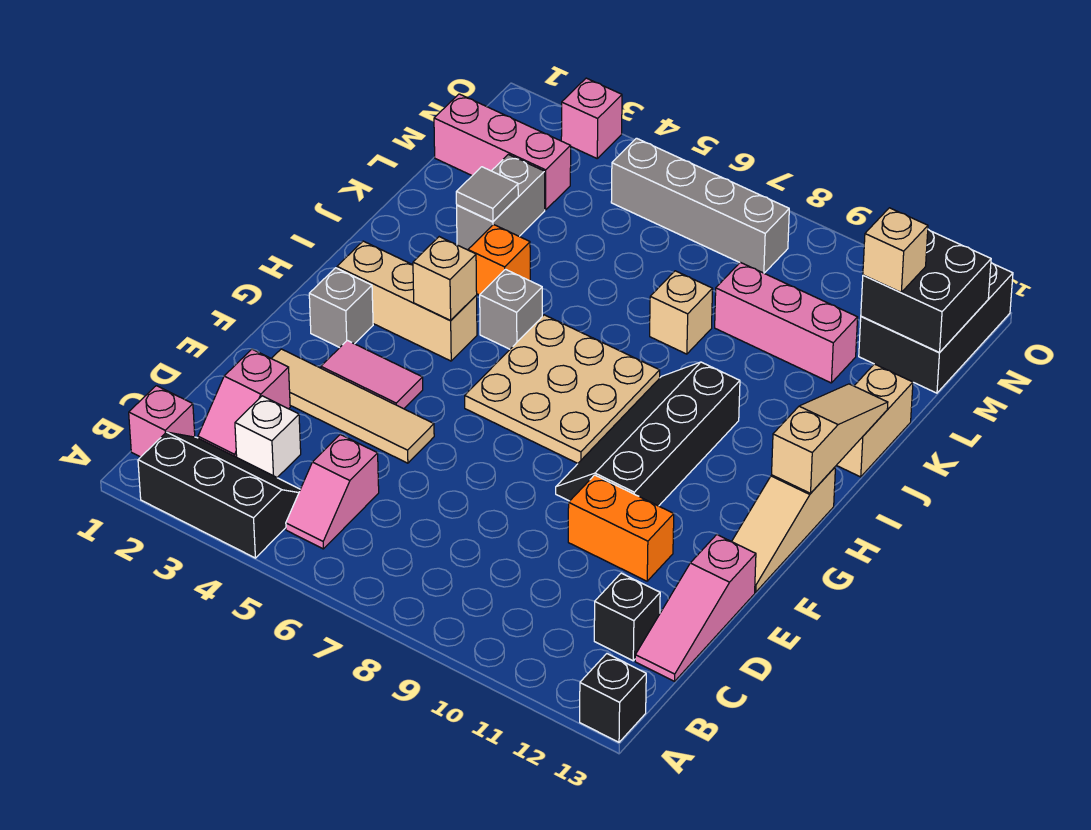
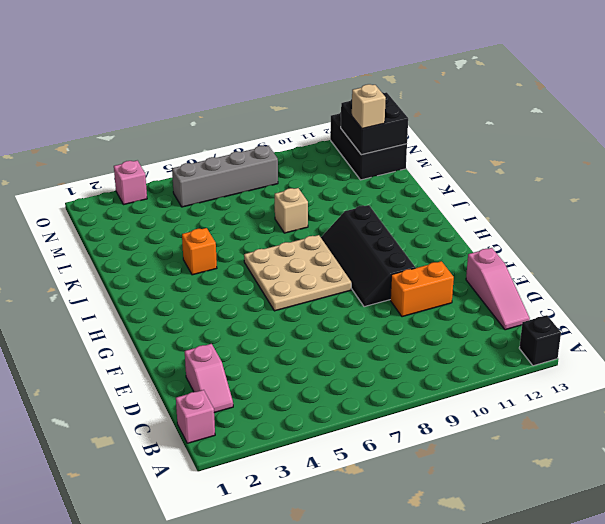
none -> black slope A2:B4 level 1 top A
none -> pink slope B5:C5 level 1 top C
none -> white brick C3 level 1
none -> black brick C12 level 1

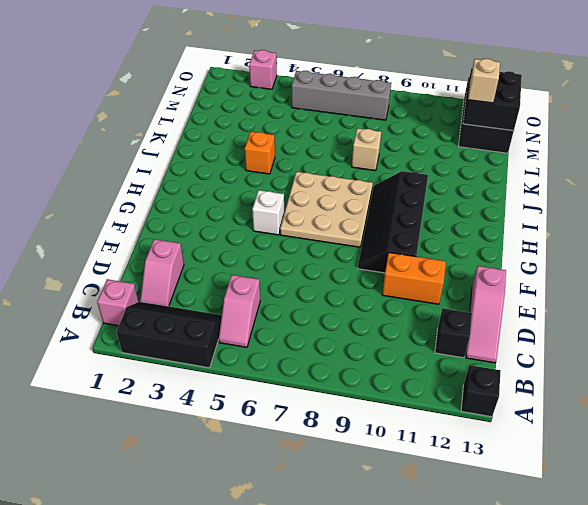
white brick G5 level 1 -> white brick C3 level 1
none -> tan tile E2:E5 level 1
none -> pink tile F3:F4 level 1
none -> tan slope F13:H13 level 1 top H
none -> grey brick G2 level 1

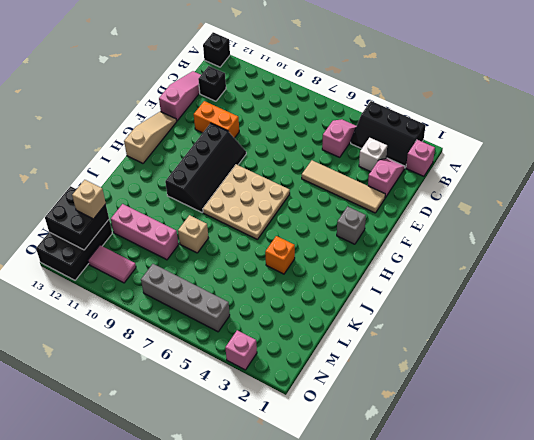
pink tile N10:N11 level 1 -> pink tile F3:F4 level 1
none -> tan brick H2:H4 level 1
none -> grey brick I5 level 1
none -> tan brick J13:K13 level 1
none -> grey brick K3:L3 level 1

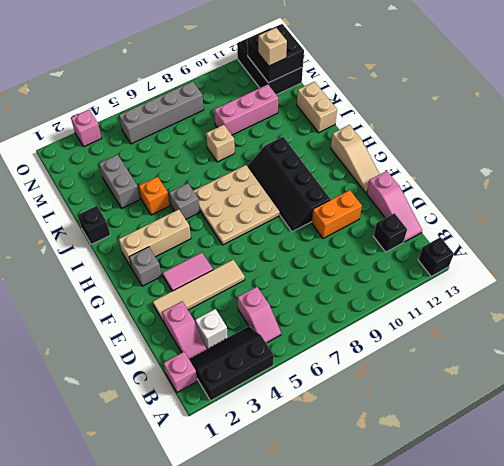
black brick J1 level 1 -> none
none -> pink brick M1:M3 level 1
none -> tan brick H4 level 2
none -> tan slope H13:J13 level 2 top H
none -> grey tile K3 level 2

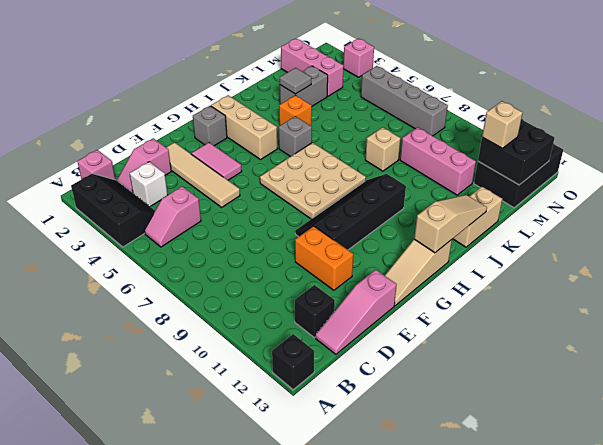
none -> tan brick H4 level 2

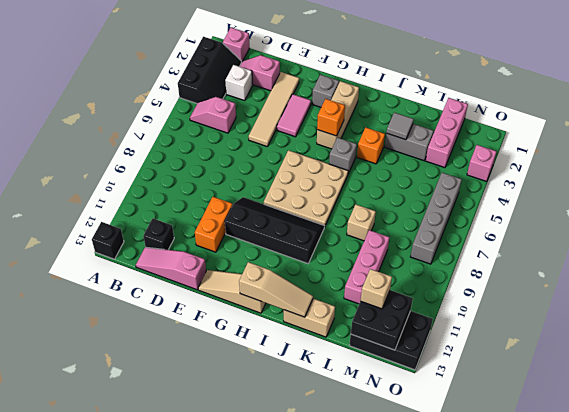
orange brick H4 level 2 -> tan brick H4 level 2

